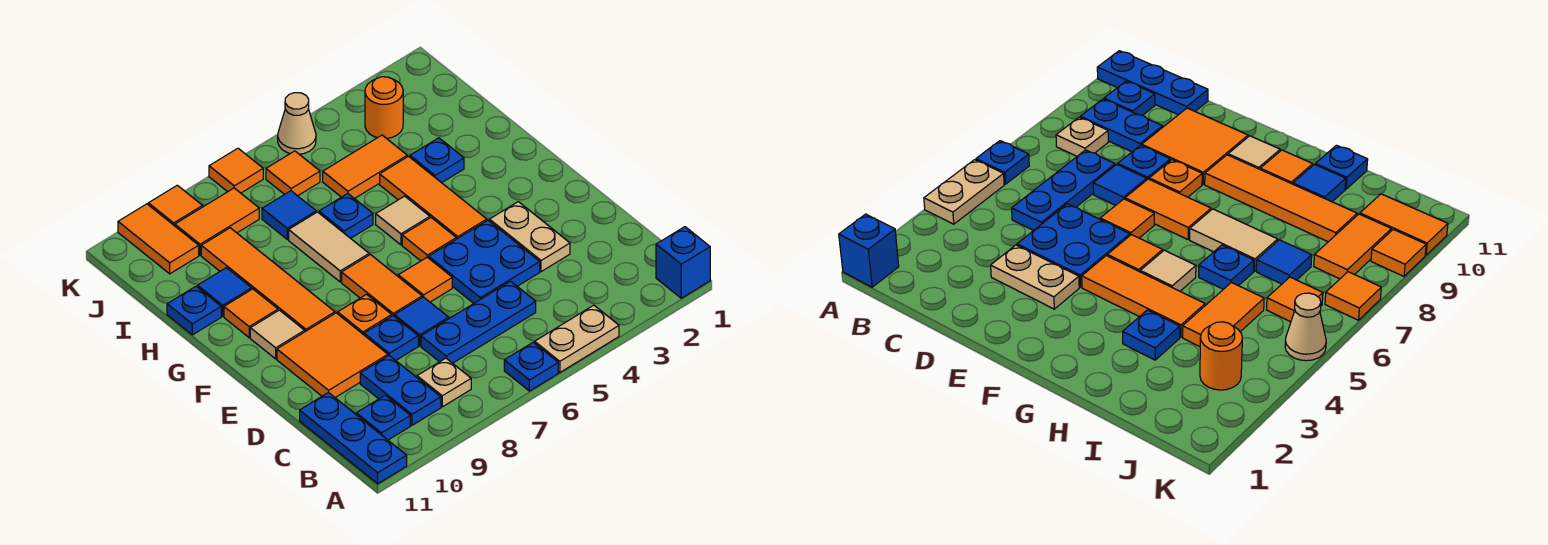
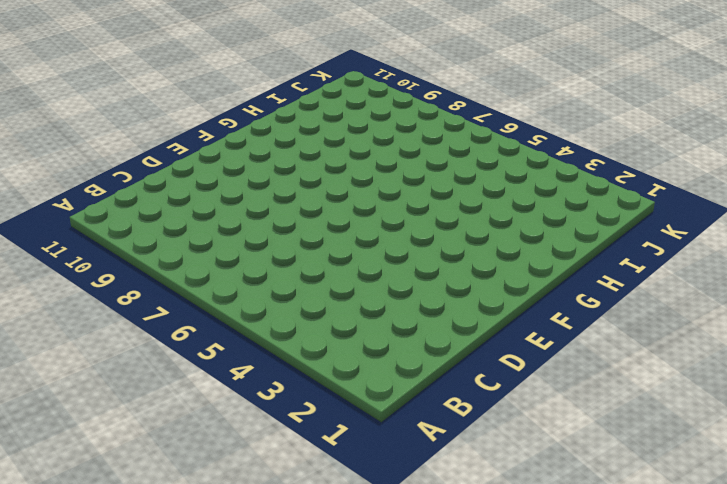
none -> blue brick A1 level 1
none -> tan plate A4:A5 level 1
none -> blue plate A6 level 1
none -> blue plate A11:C11 level 1

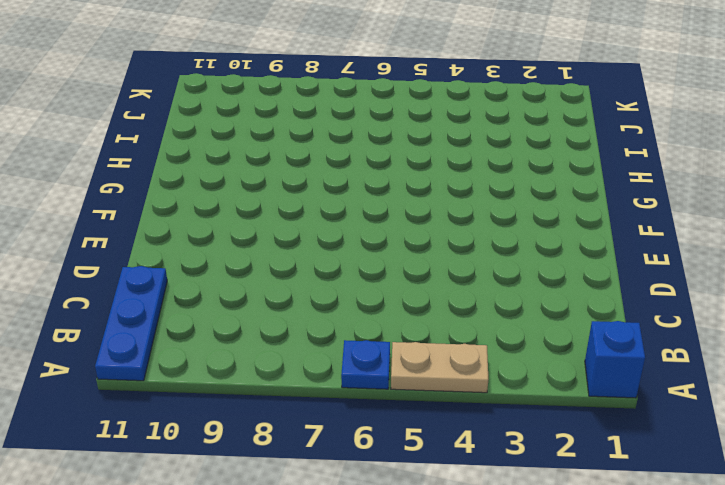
none -> tan plate B8 level 1
none -> blue plate B9:C9 level 1
none -> blue plate B10 level 1
none -> blue plate C5:C7 level 1

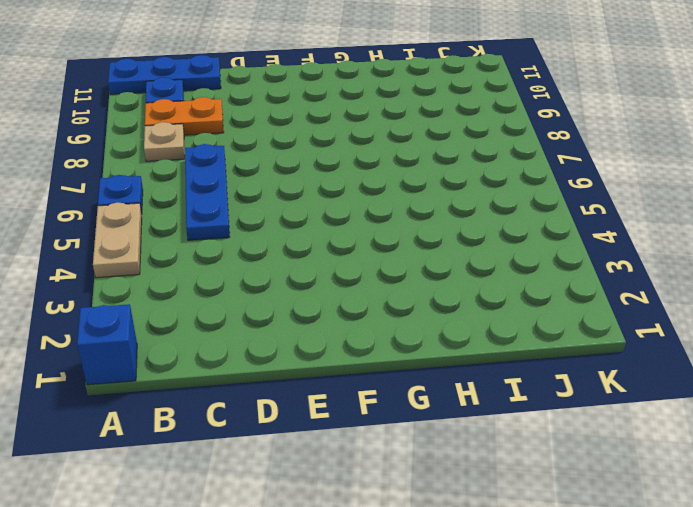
orange plate B9:C9 level 1 -> blue plate B9:C9 level 1
none -> tan plate D3:E3 level 1
none -> blue plate D4:E5 level 1
none -> blue tile D7 level 1
none -> blue plate D8 level 1

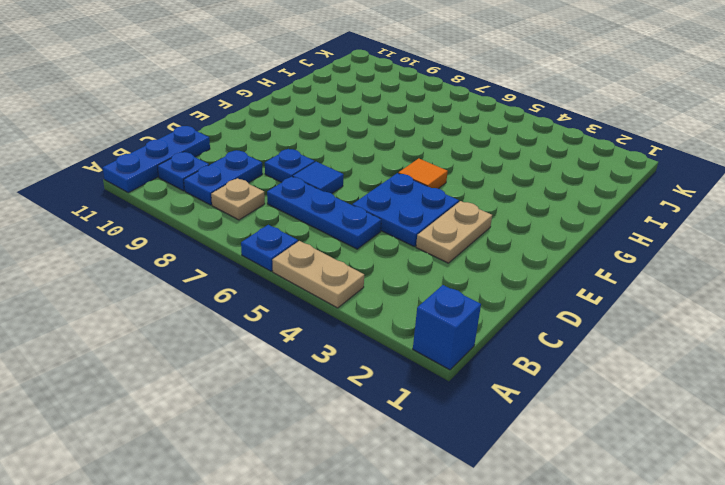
none -> orange tile D9:E10 level 1
none -> orange tile E6 level 1
none -> orange tile E7:F7 level 1
none -> orange plate E8 level 1

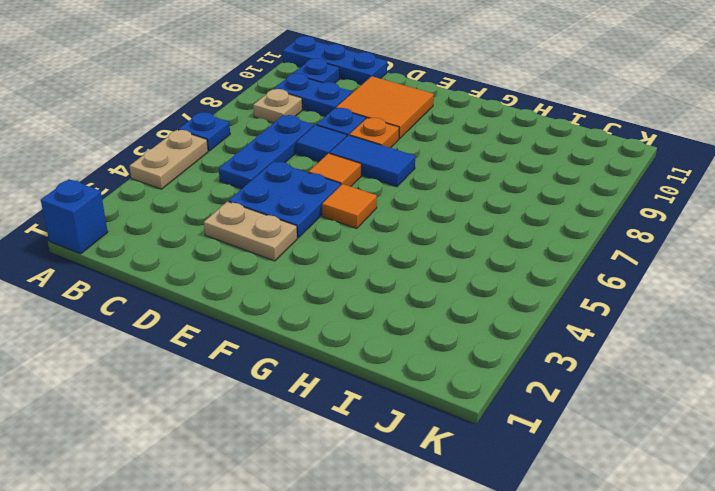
blue tile E7:F7 level 1 -> orange tile E7:F7 level 1
none -> orange tile F4:H4 level 1
none -> orange tile F9:I9 level 1
none -> tan tile F10 level 1
none -> tan tile G5 level 1

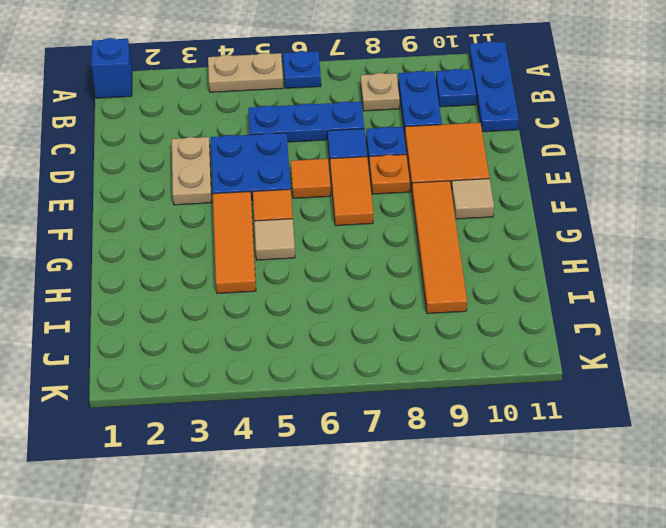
none -> tan tile G7:H7 level 1
none -> orange tile G10 level 1
none -> blue plate H3 level 1
none -> blue plate H6 level 1

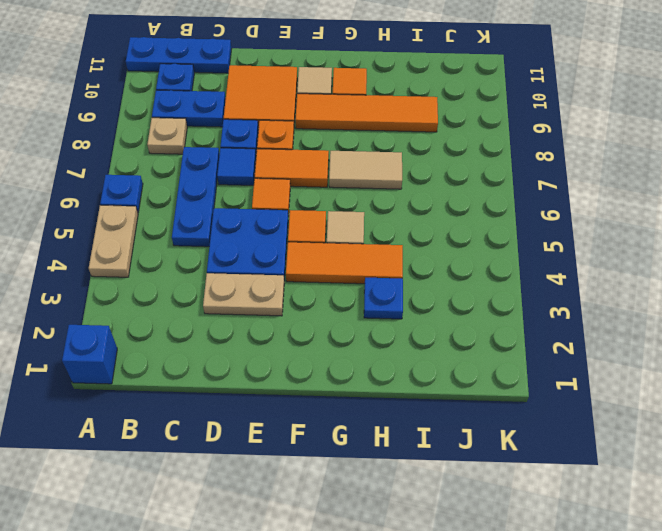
none -> blue plate H6 level 1
none -> blue tile H10 level 1
none -> blue plate H11 level 1
none -> orange tile I4:I5 level 1

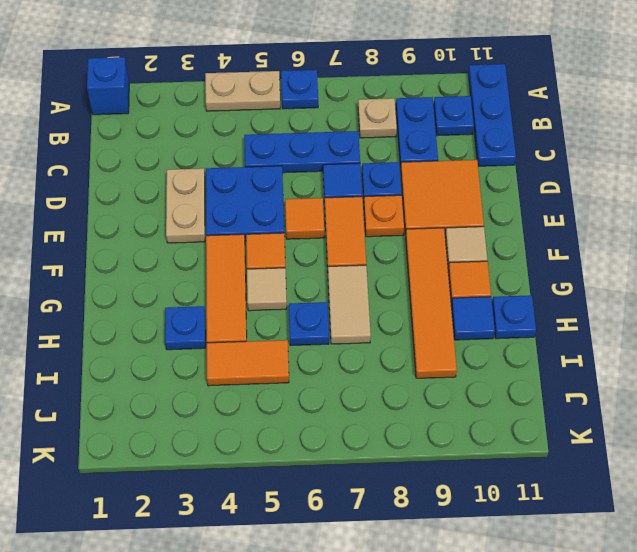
none -> blue tile I7 level 1
none -> orange round brick J3 level 1
none -> orange tile J6 level 1
none -> orange tile J8:J9 level 1

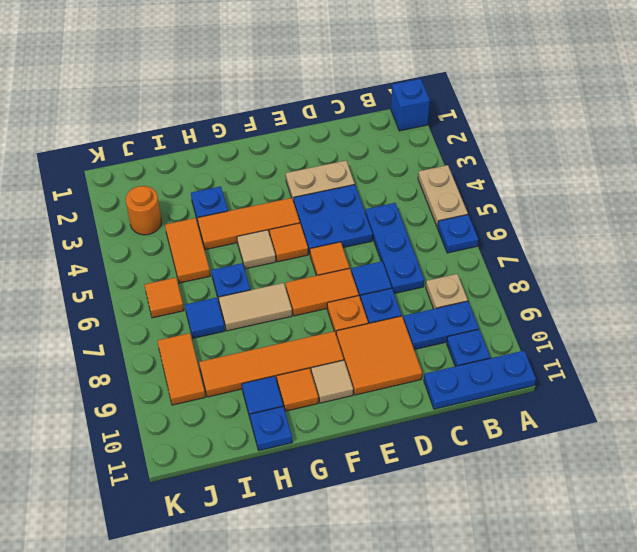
none -> orange tile J10:K10 level 1
none -> tan cone K5 level 1
none -> orange tile K7 level 1
none -> orange tile K9 level 1

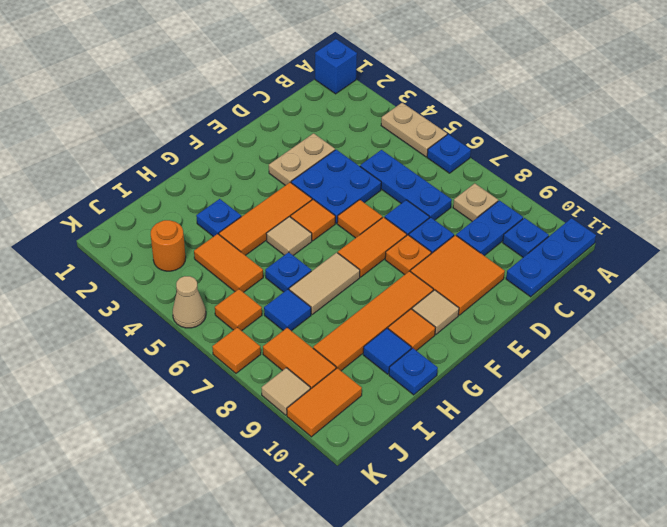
tan tile K9 level 1 -> orange tile K9 level 1

